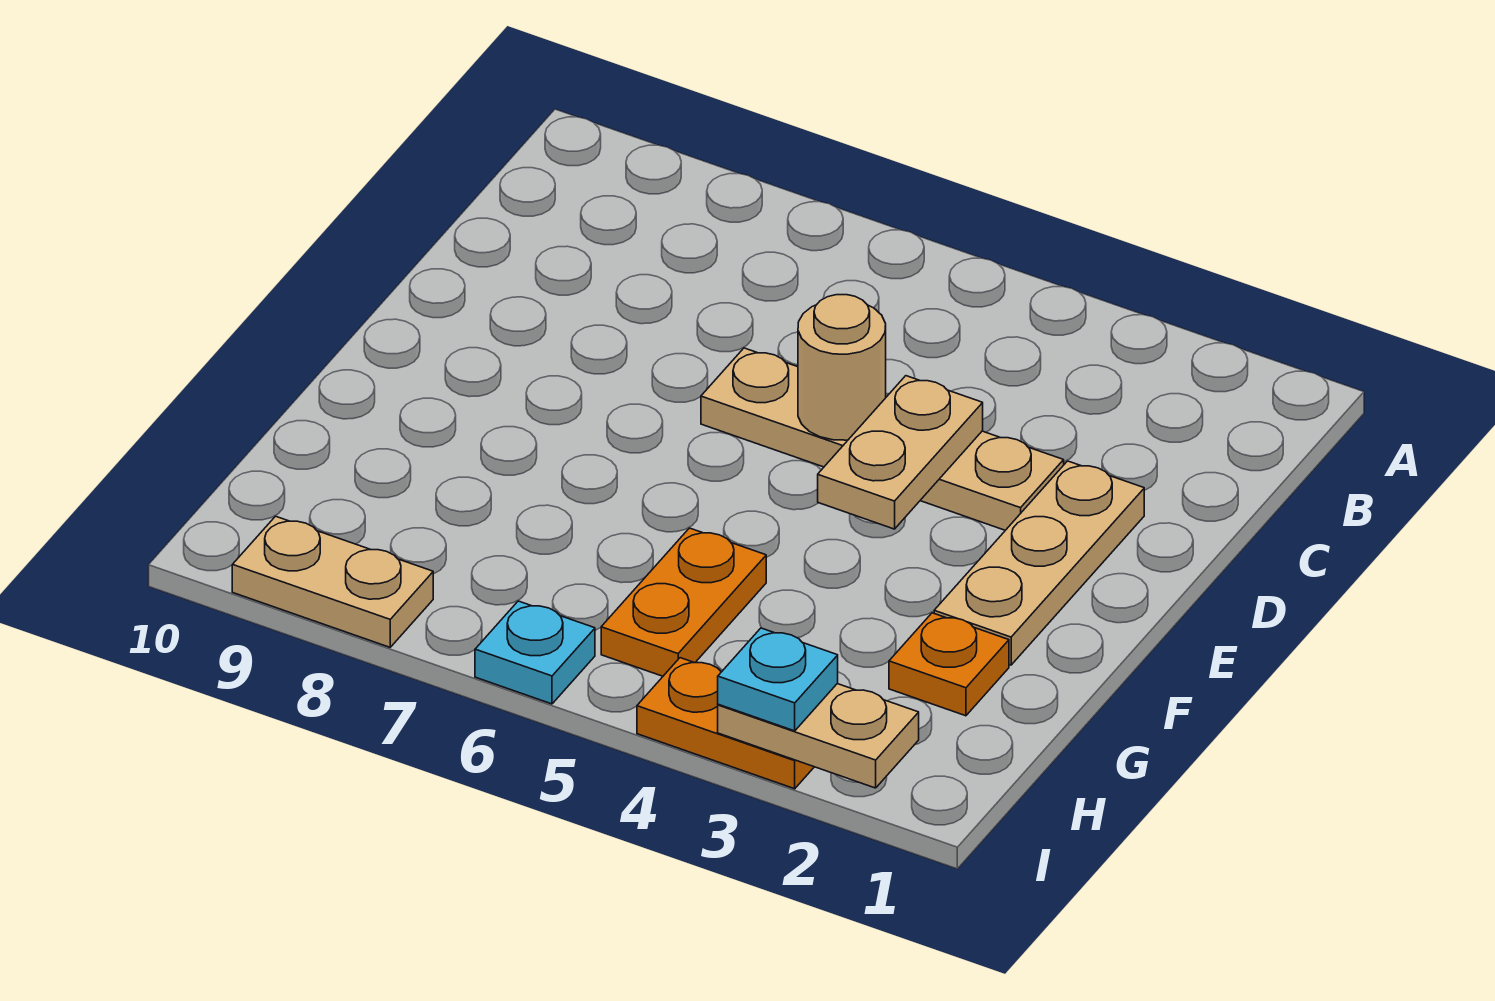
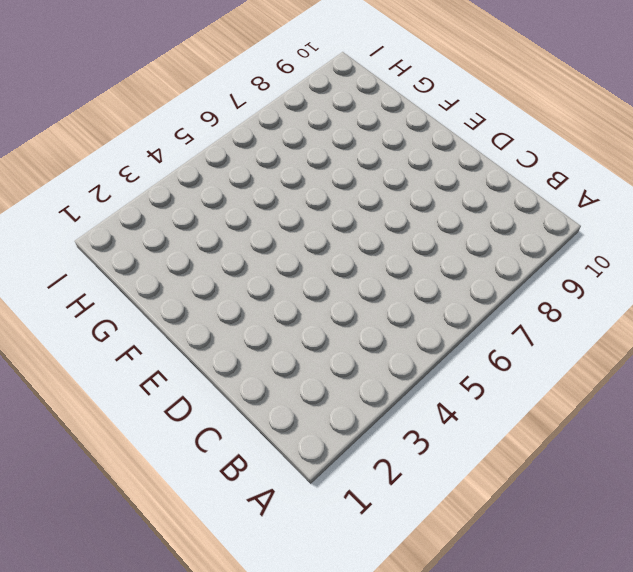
none -> tan plate D2:F2 level 1
none -> tan plate D3:D6 level 1

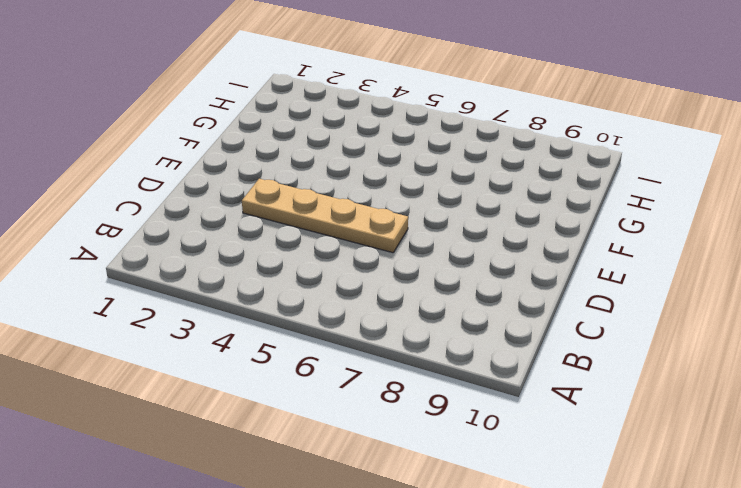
none -> tan plate D2:F2 level 1
none -> orange plate G2 level 1

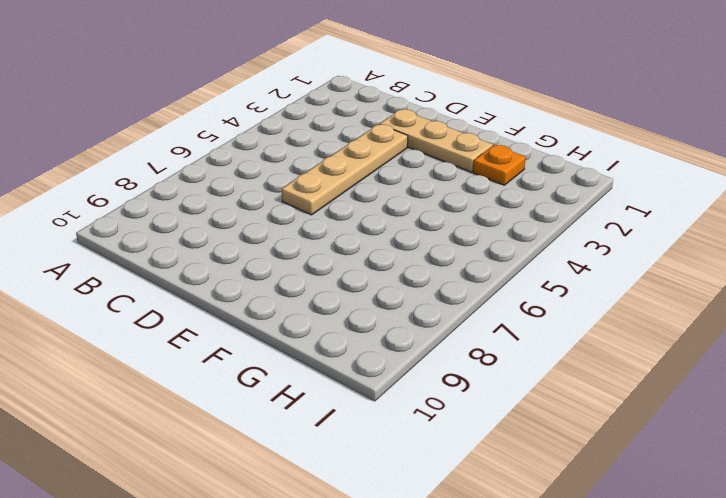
none -> orange plate G5:H5 level 1
none -> orange plate I3:I4 level 1

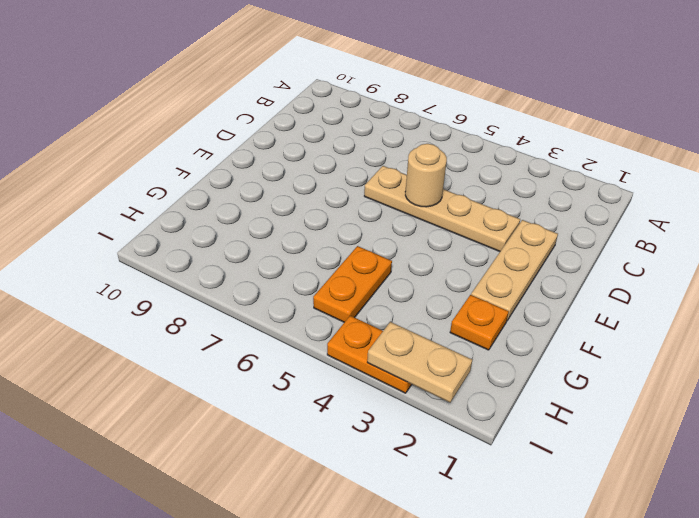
none -> cyan plate I6 level 1
none -> tan plate I8:I9 level 1

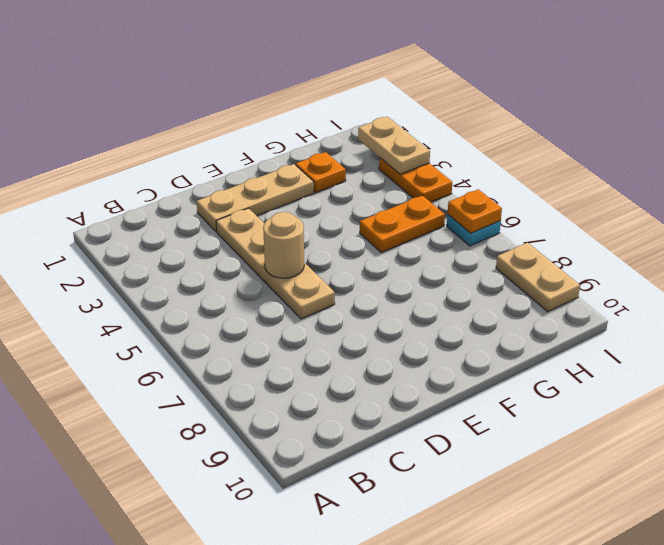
orange plate I6 level 2 -> none
none -> tan plate D4:E4 level 2
none -> cyan plate I3 level 3

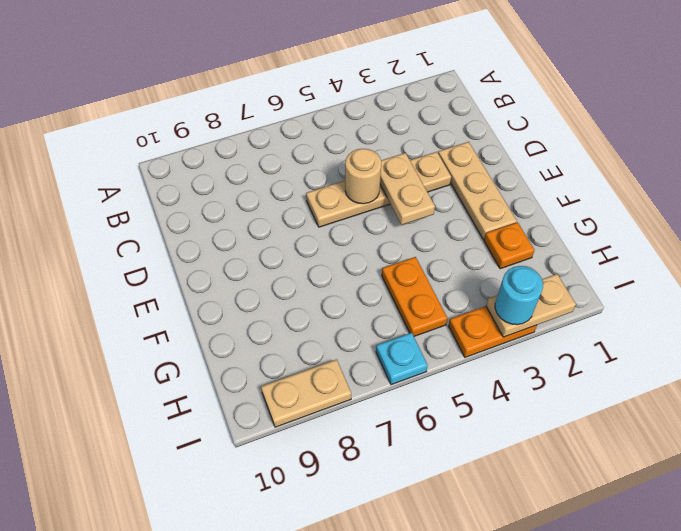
cyan round brick I3 level 3 -> cyan plate I3 level 3

